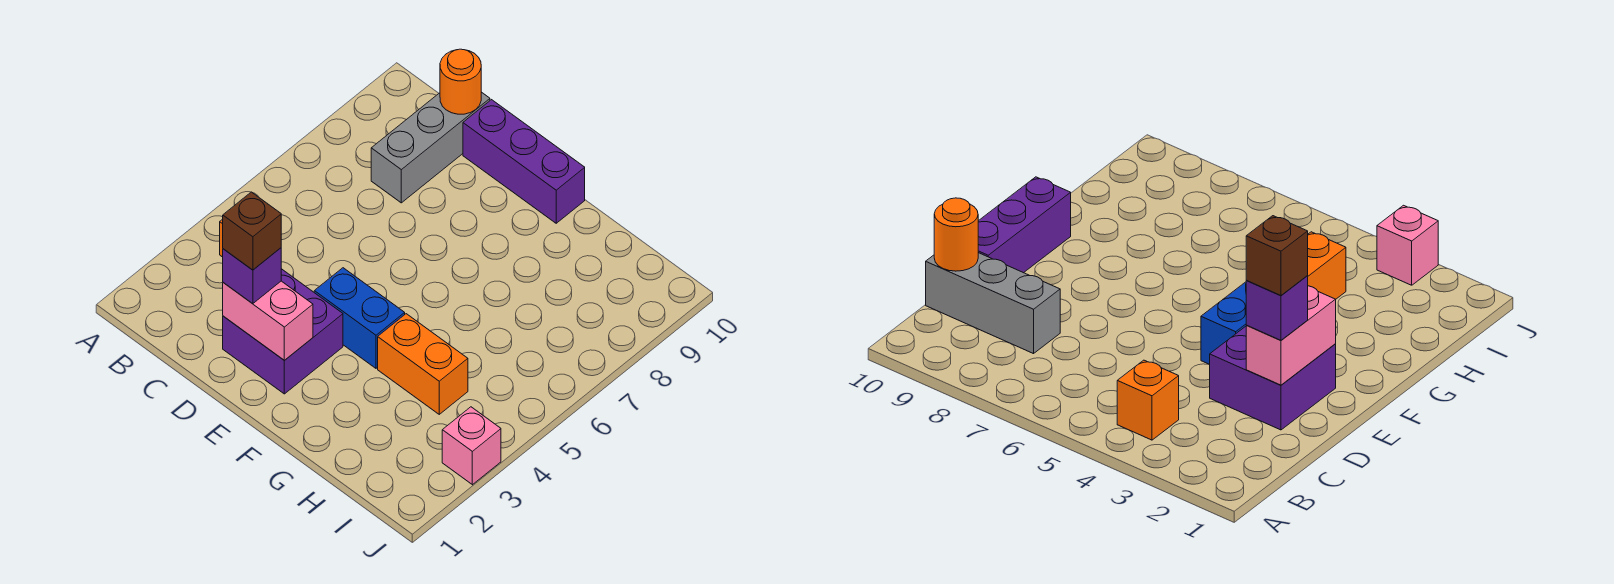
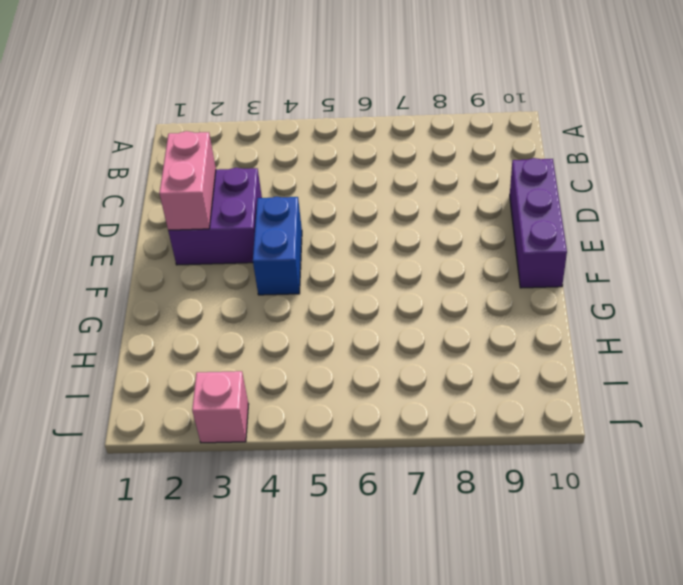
none -> orange brick B4 level 1
none -> grey brick C8:C10 level 1

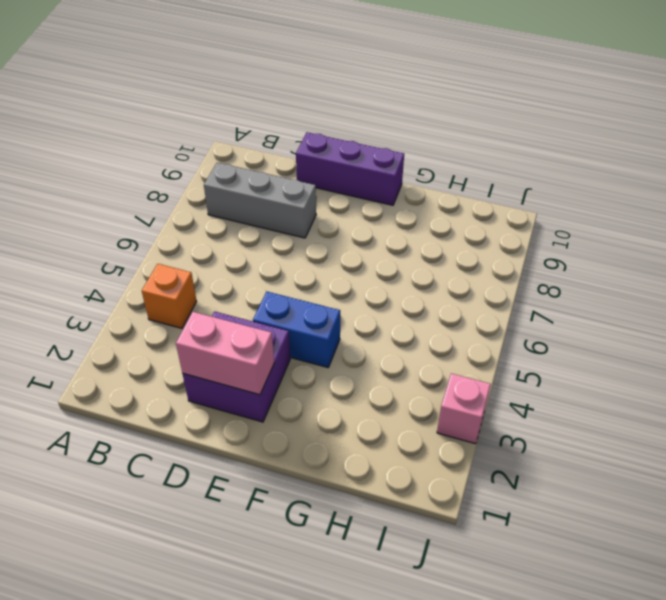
grey brick B8:D8 level 1 -> grey brick C8:C10 level 1
none -> orange brick G4:H4 level 1
none -> orange round brick C10 level 2

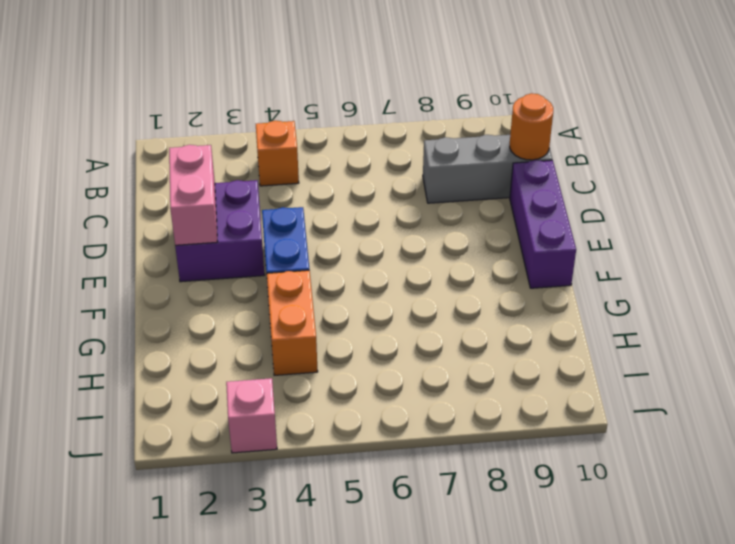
none -> purple brick D2 level 3
none -> brown brick D2 level 4

